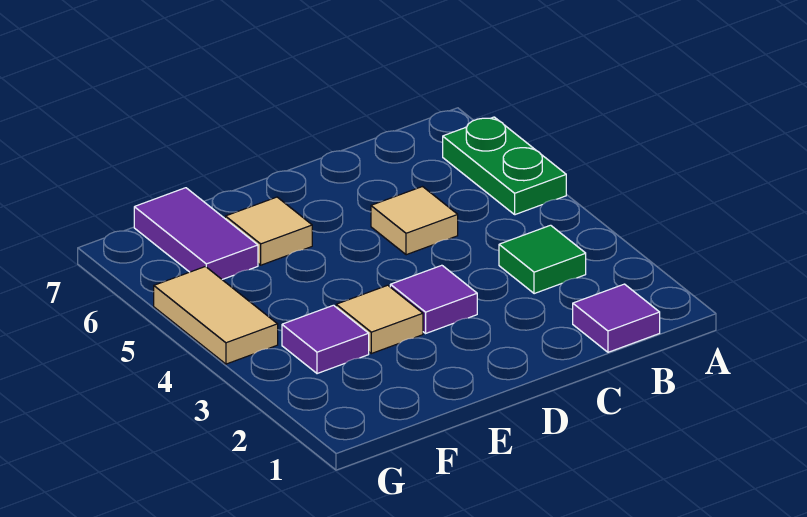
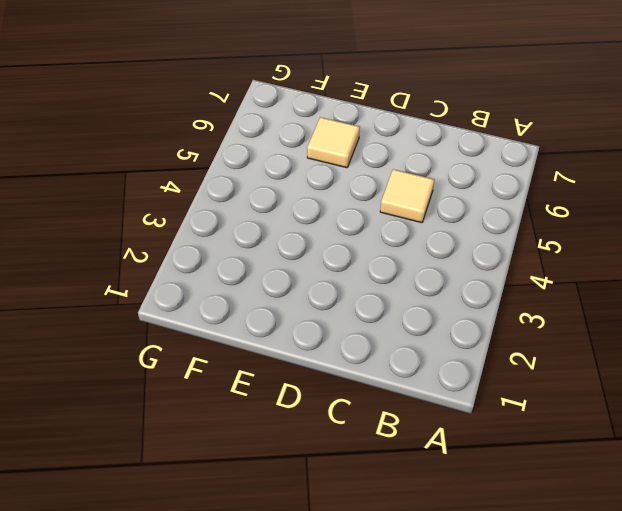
none -> green plate A5:A6 level 1
none -> purple tile B1 level 1

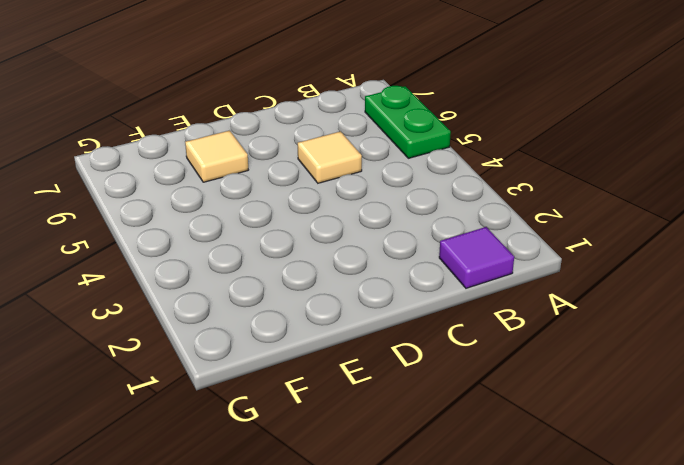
none -> green tile B3 level 1
none -> purple tile D3 level 1

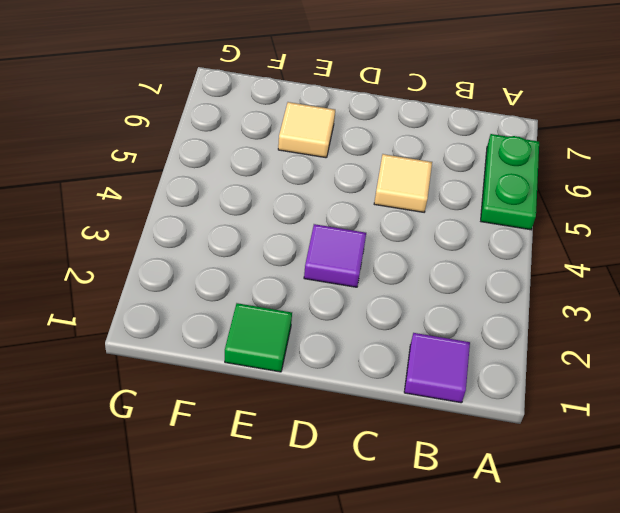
green tile E1 level 1 -> green tile B3 level 1
none -> tan tile E3 level 1
none -> purple tile F3 level 1

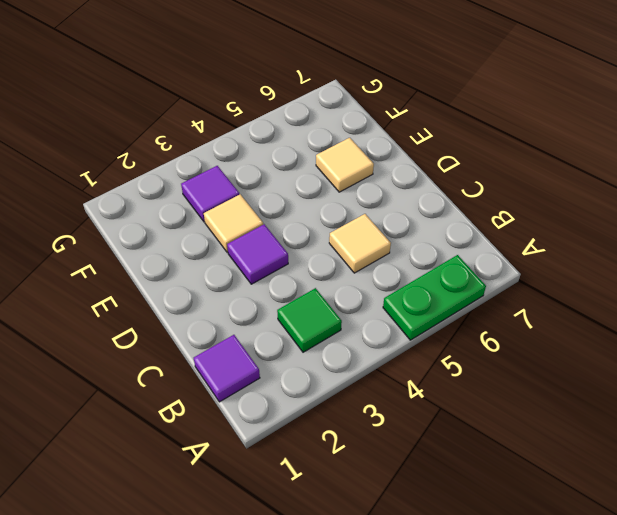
none -> purple tile F6:F7 level 1
none -> tan tile G4:G5 level 1

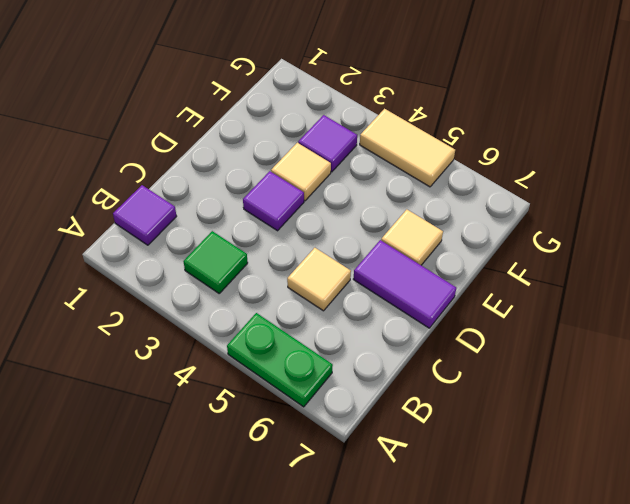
purple tile D6:D7 level 1 -> purple tile F6:F7 level 1

